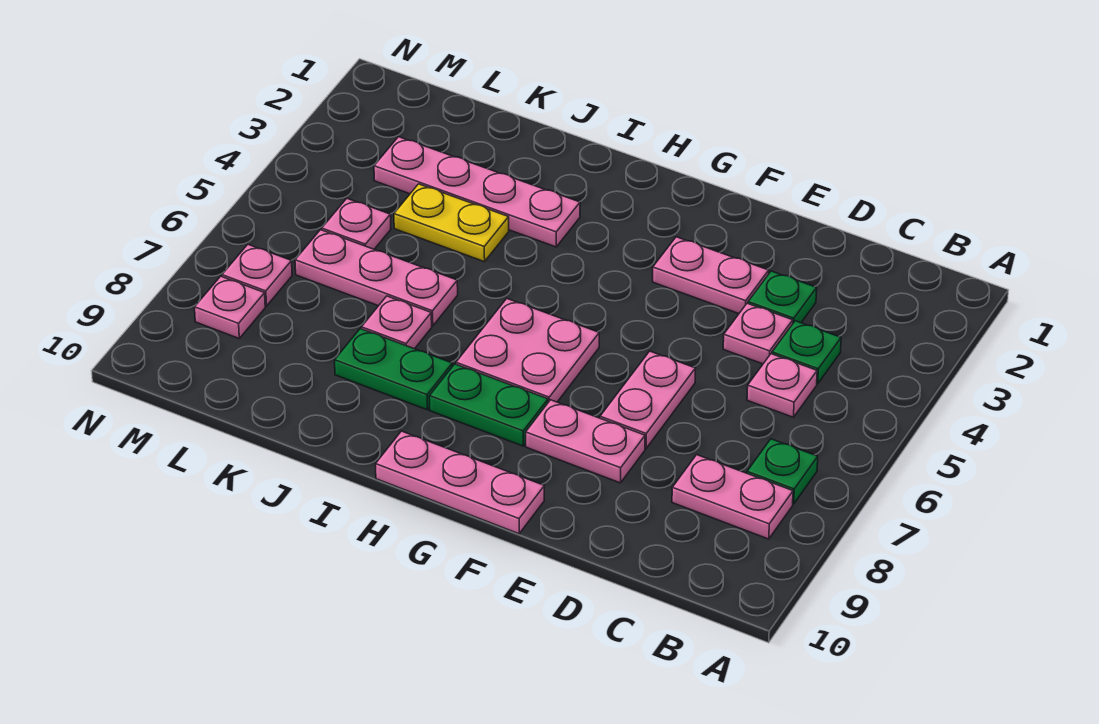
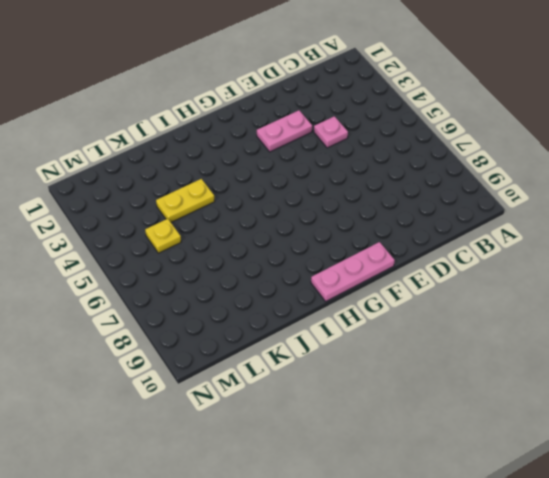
yellow plate L5 level 1 -> pink plate L5 level 1
none -> green plate B7 level 1
none -> pink plate B8:C8 level 1
none -> green plate C4 level 1

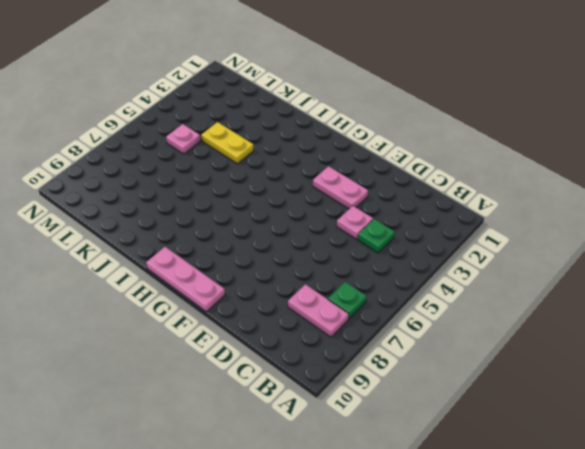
none -> pink plate C5 level 1
none -> green plate D3 level 1
none -> pink plate E6:E7 level 1

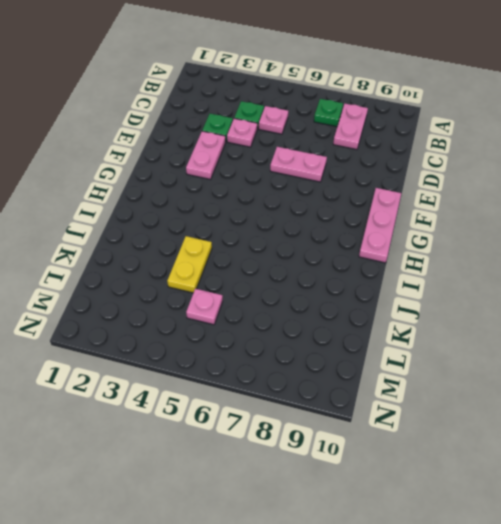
none -> pink plate E8:F8 level 1
none -> pink plate G6:H7 level 1
none -> green plate G8:H8 level 1

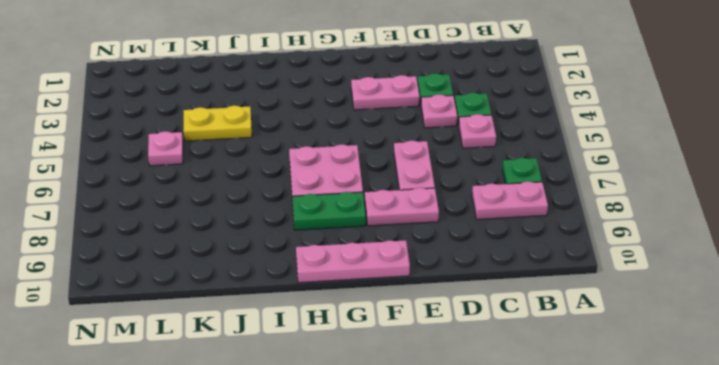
none -> pink plate I3:L3 level 1
none -> green plate I8:J8 level 1
none -> pink plate J6:L6 level 1

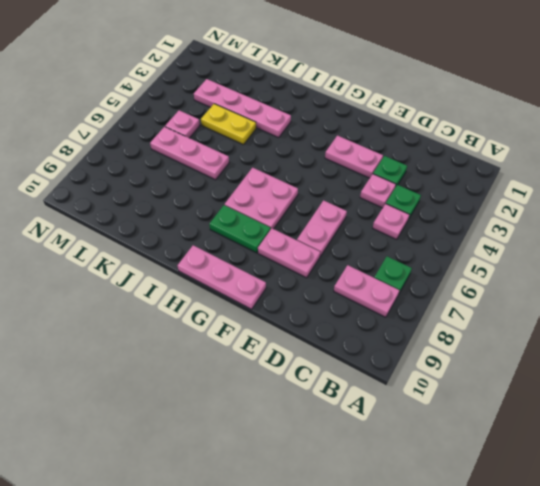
none -> green plate I8:J8 level 1
none -> pink plate J7 level 1
none -> pink plate M7 level 1

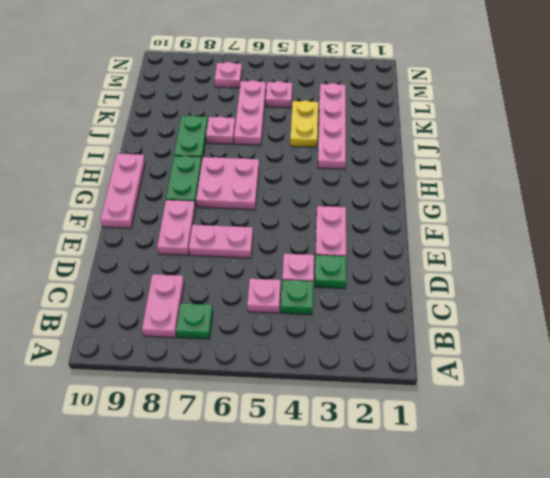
none -> pink plate M8 level 1

